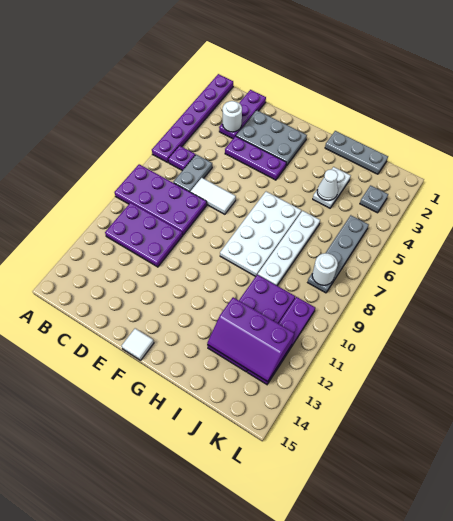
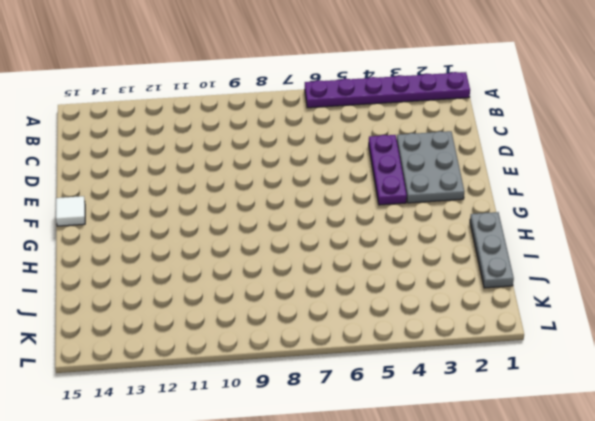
none -> purple plate A8:D9 level 1
none -> purple plate B6 level 1
none -> purple plate B10:D11 level 1

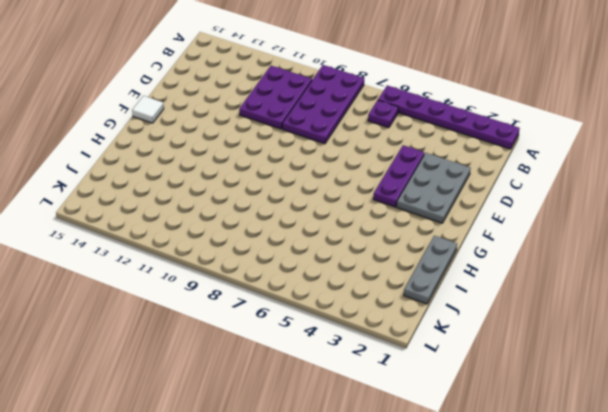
none -> purple plate C1:C3 level 1
none -> grey plate C6:C7 level 1
none -> white tile D7:E7 level 1

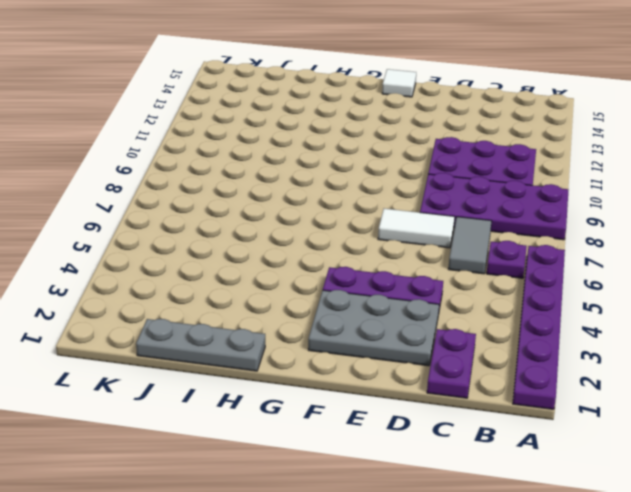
purple plate C1:C2 level 1 -> purple plate C1:C3 level 1
grey tile C6:C7 level 1 -> grey plate C6:C7 level 1
none -> white plate G6:H9 level 1
none -> white plate I3:I4 level 1
none -> white plate I6:I9 level 1

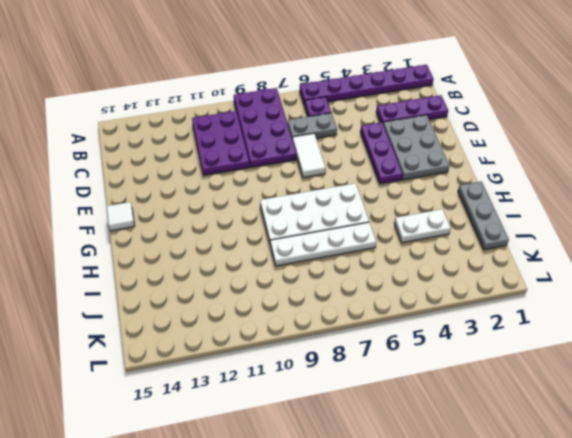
none -> purple plate I10:J13 level 1
none -> grey plate K3 level 1
none -> grey plate K5:K8 level 1

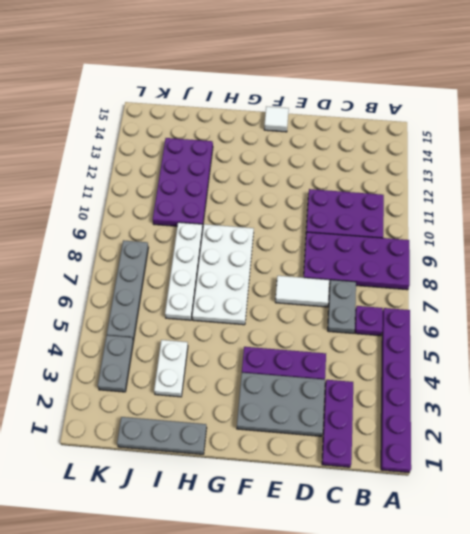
grey plate K3:K4 level 1 -> grey plate K3 level 1
none -> purple plate K10:K13 level 1
none -> white round brick C3 level 2
none -> white cone I4 level 2

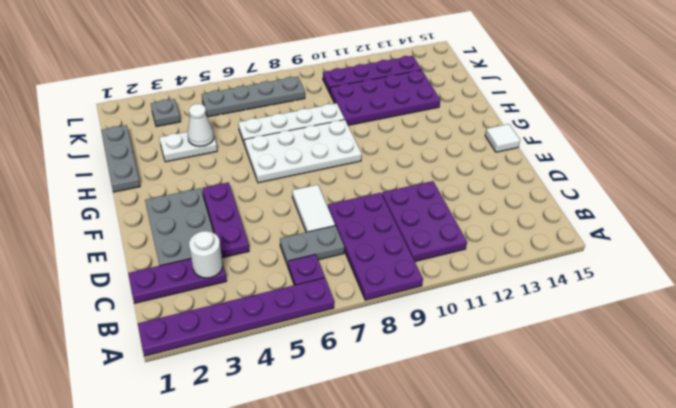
none -> purple slope I12:K13 level 2 top 12
none -> white round brick K8 level 2

